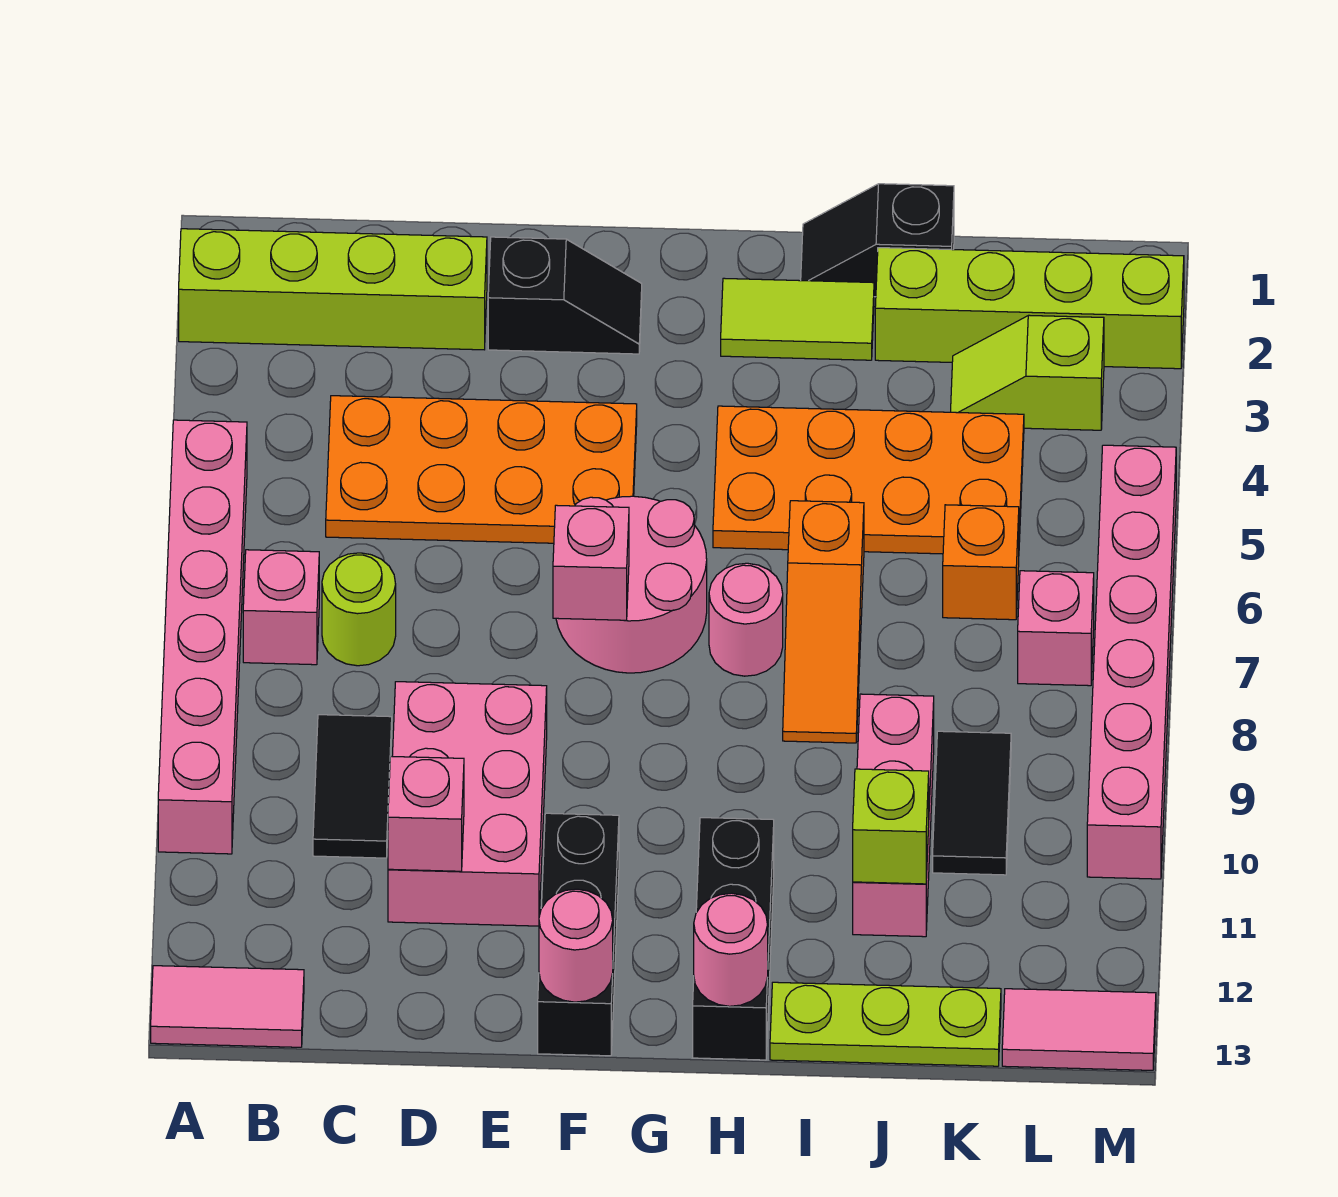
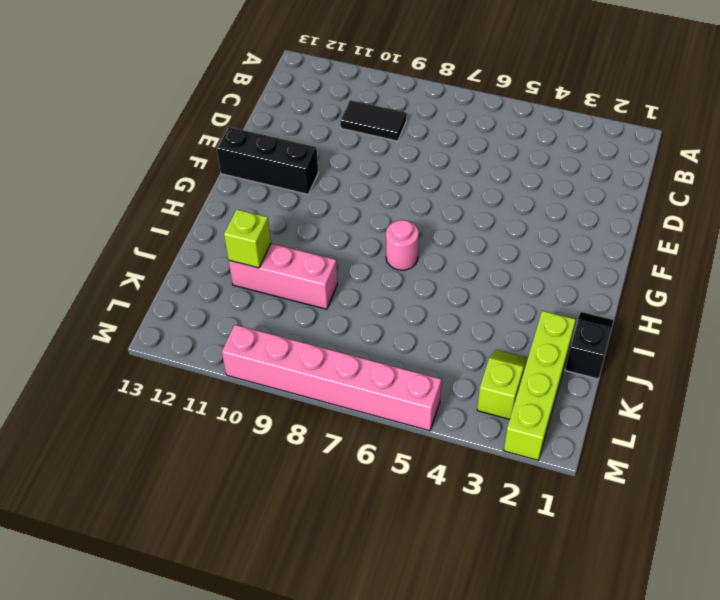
none -> lime brick A2:D2 level 1
none -> pink brick A5:A10 level 1
none -> pink tile A13:B13 level 1
none -> pink brick B7 level 1

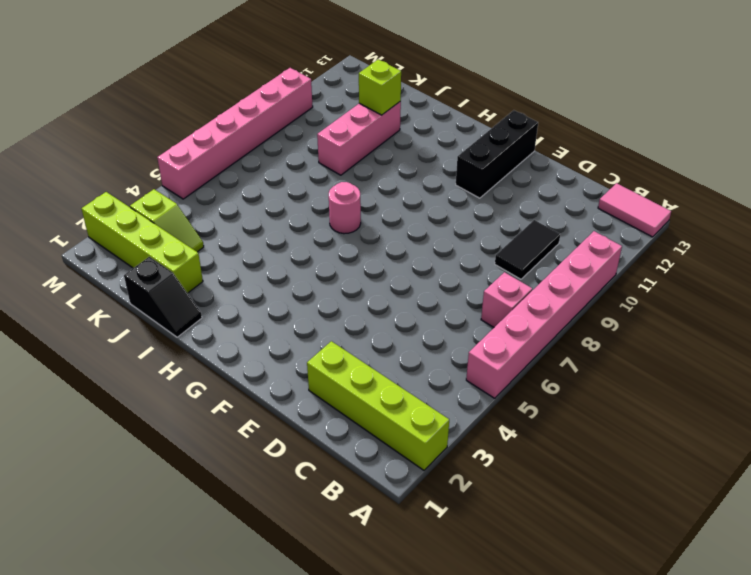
none -> orange plate C4:F5 level 1
none -> lime round brick C7 level 1
none -> pink brick D9:E11 level 1
none -> black slope E2:F2 level 1 top E

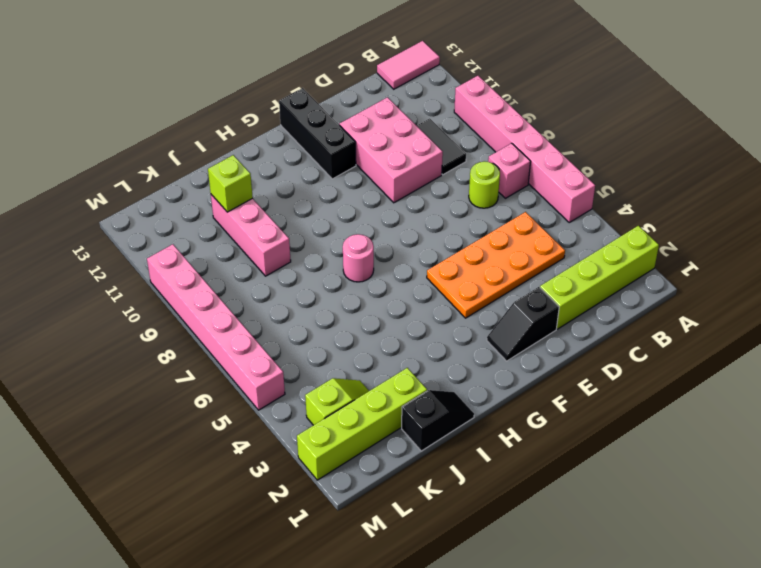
none -> pink round brick F6:G7 level 1
none -> lime tile H2:I2 level 1
none -> orange plate H4:K5 level 1
none -> black brick H11:H13 level 1

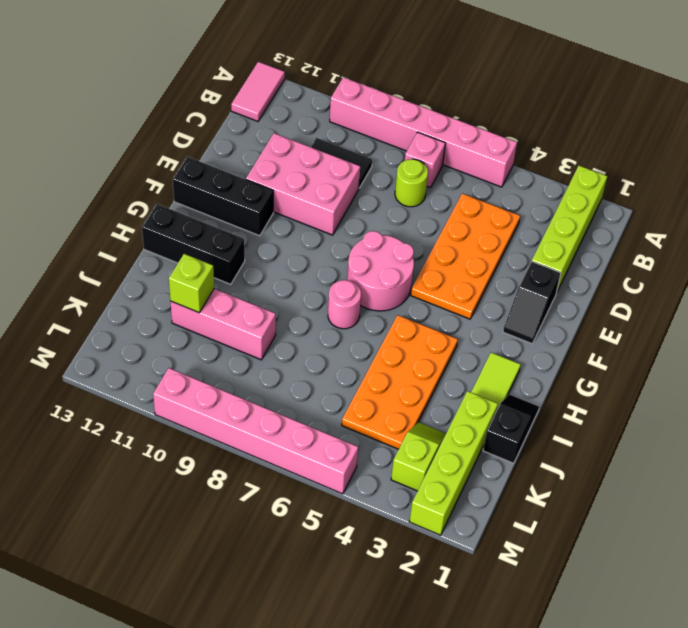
none -> orange slope I6:I8 level 1 top 6
none -> lime plate I13:K13 level 1
none -> orange brick K6 level 1
none -> black tile K9:K10 level 1

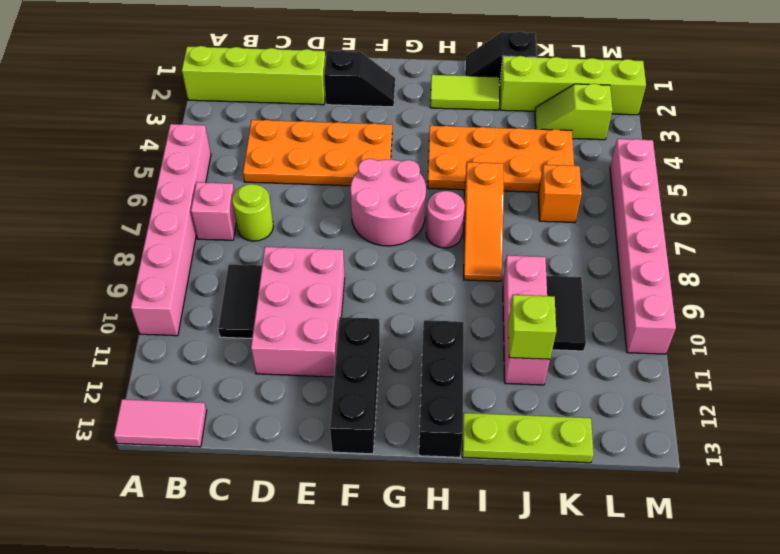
none -> pink brick L7 level 1
none -> pink tile L13:M13 level 1
none -> pink brick D11 level 2
none -> pink brick F7 level 2

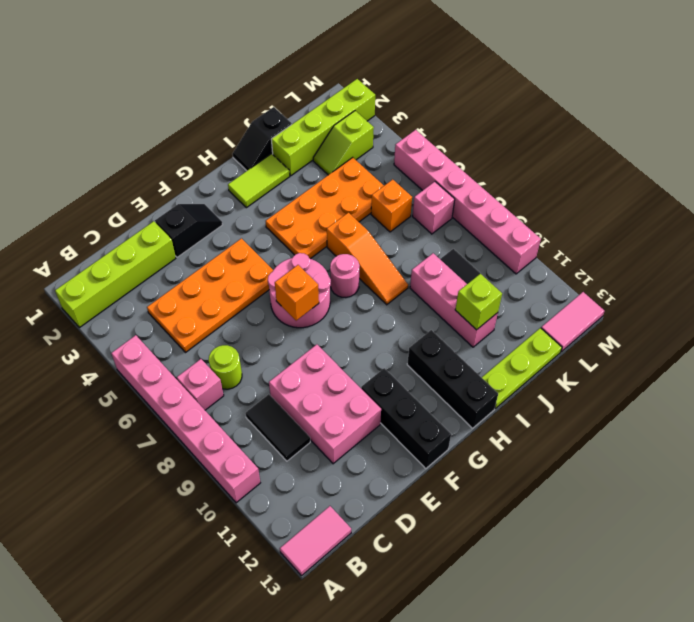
orange brick F7 level 2 -> pink brick F7 level 2
none -> pink brick D11 level 2
none -> pink round brick F13 level 2
none -> pink round brick H13 level 2

